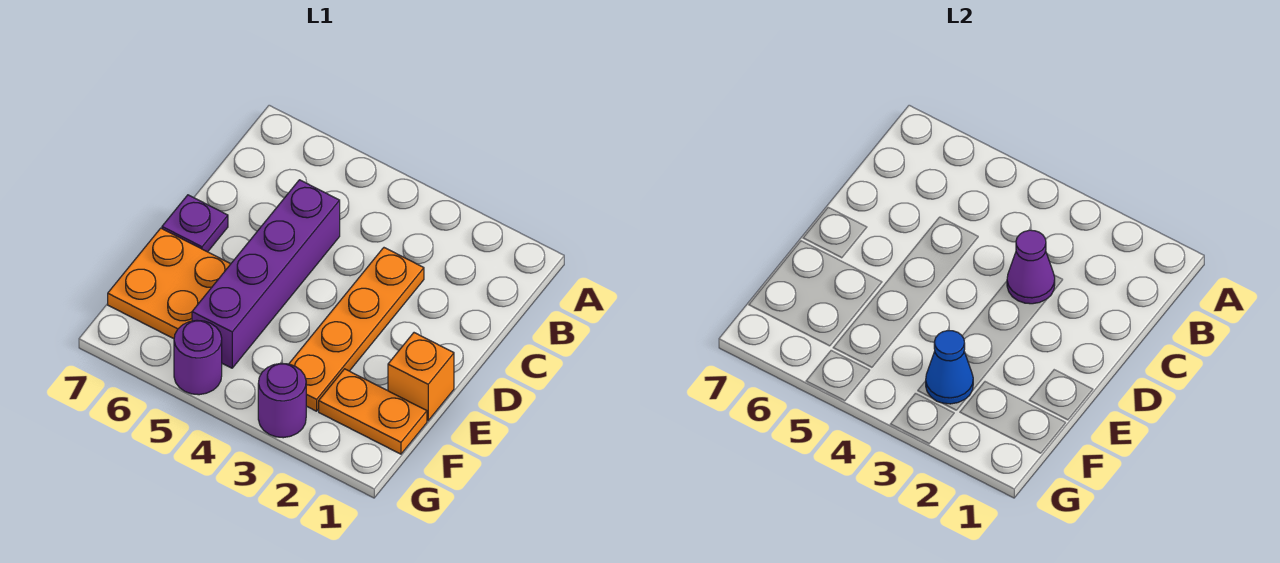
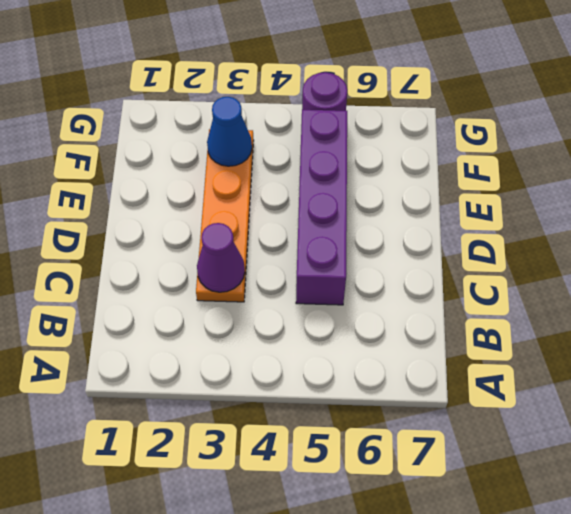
none -> purple plate D7 level 1
none -> orange brick E1 level 1

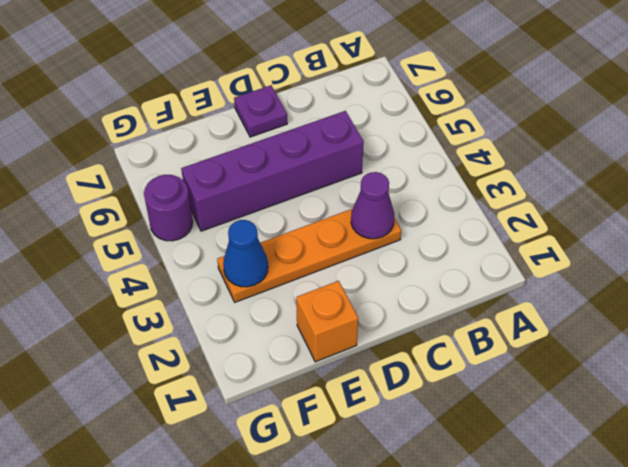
none -> orange plate E6:F7 level 1
none -> orange plate F1:F2 level 1

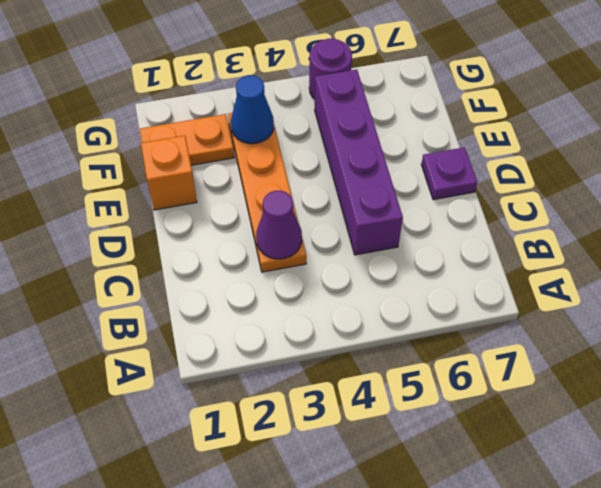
none -> orange plate E6:F7 level 1
none -> purple round brick G3 level 1

